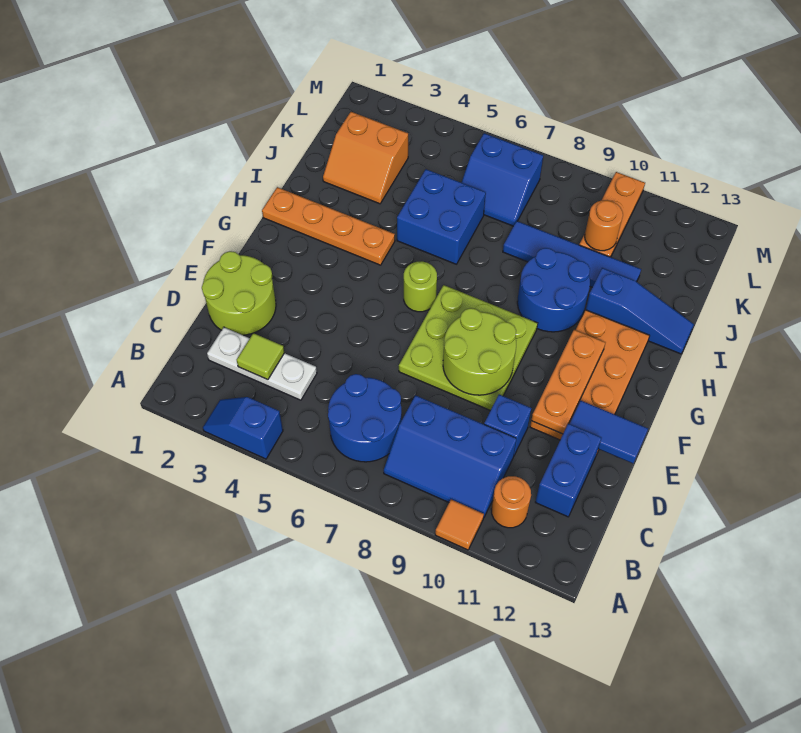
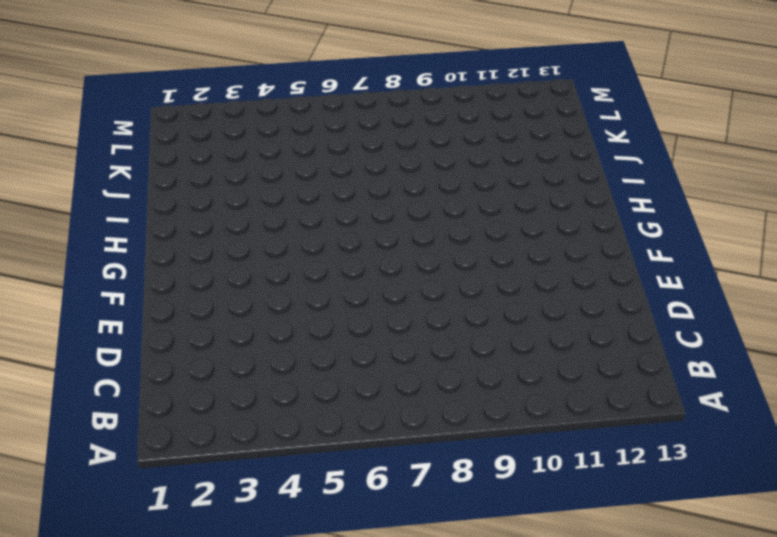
none -> blue slope A3:A4 level 1 top 4
none -> orange tile A10 level 1
none -> blue round brick B6:C7 level 1

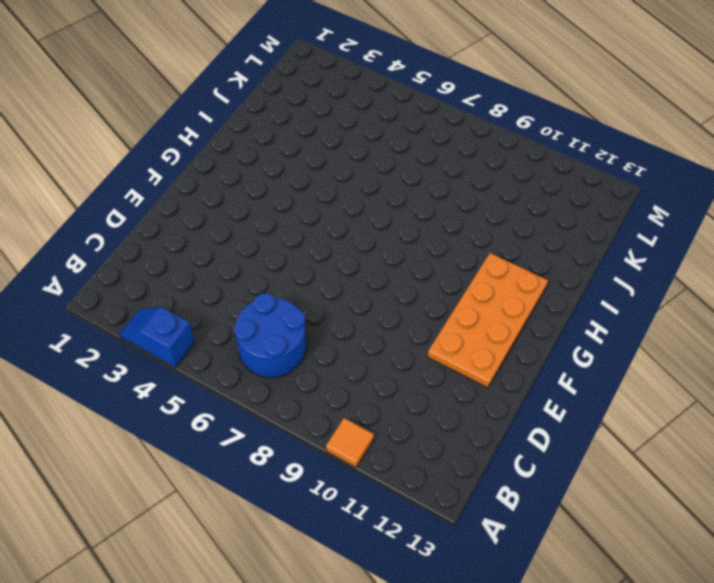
none -> blue slope B8:C10 level 1 top C
none -> orange round brick B11 level 1
none -> white plate C2:C4 level 1

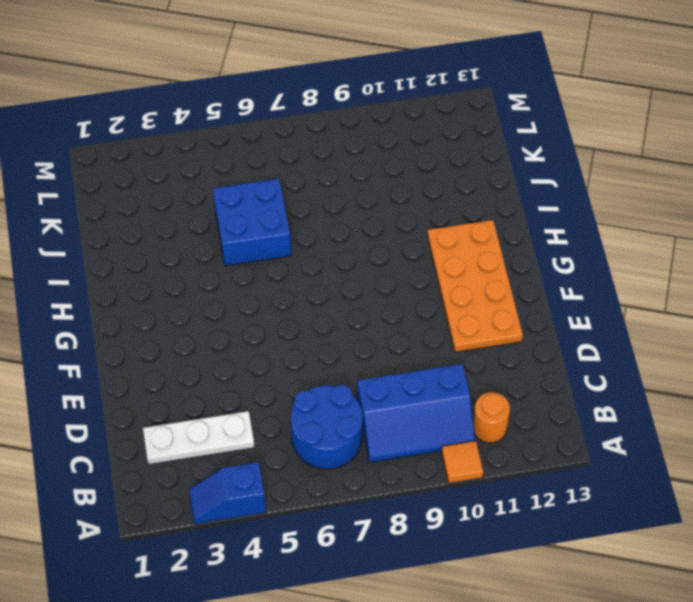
none -> blue brick C12:D12 level 1
none -> lime round brick D1:E2 level 1
none -> blue brick D10 level 1

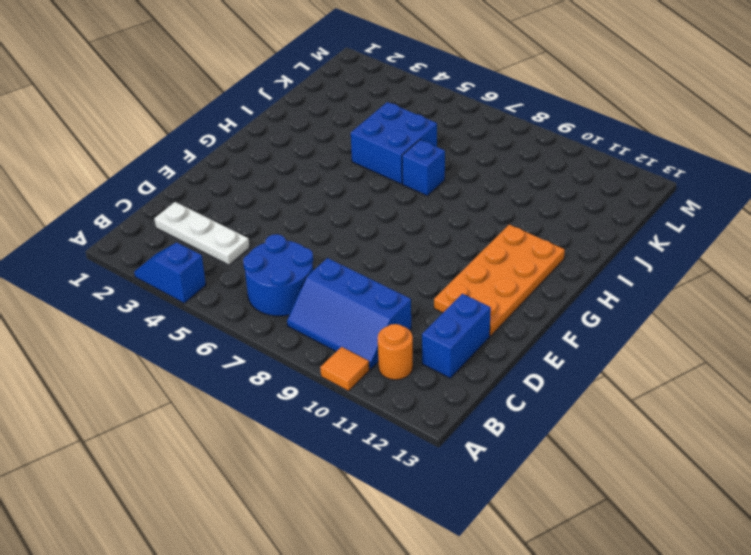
blue brick I7 level 1 -> blue brick D10 level 1
none -> lime round brick D1:E2 level 1
none -> lime plate E7:G9 level 1
none -> lime round brick G6 level 1

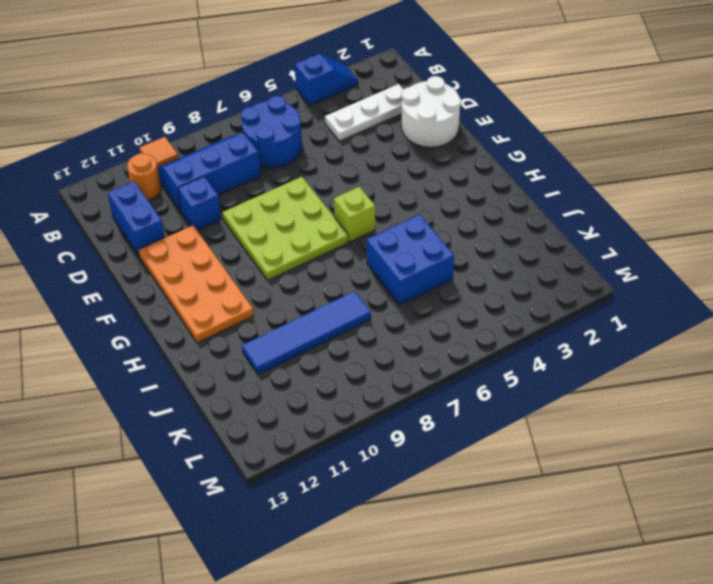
white round brick D1:E2 level 1 -> lime round brick D1:E2 level 1
lime brick G6 level 1 -> lime round brick G6 level 1
none -> orange plate H1:H4 level 1
none -> blue round brick H9:I10 level 1
none -> blue slope I11:I13 level 1 top 11

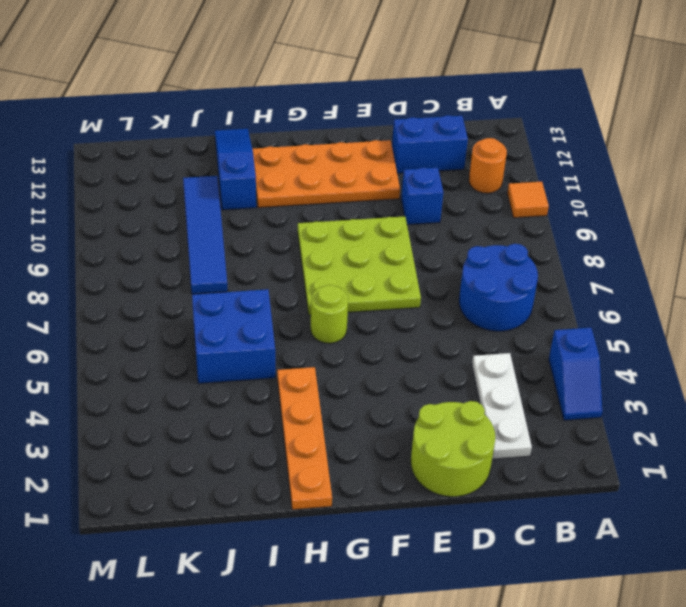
none -> blue slope B8:C10 level 1 top C
none -> blue round brick H9:I10 level 1
none -> orange slope J2:K3 level 1 top K

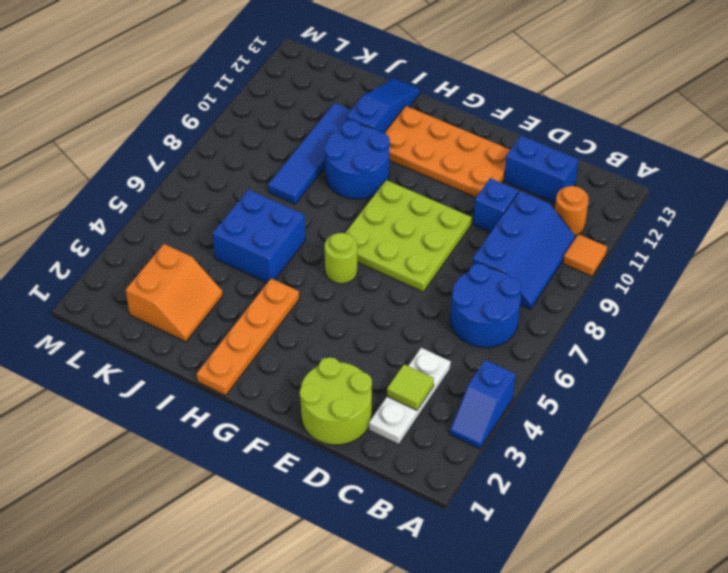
none -> blue slope K6:L7 level 1 top L
none -> orange plate K10:M10 level 1
none -> lime round brick E8:F9 level 2

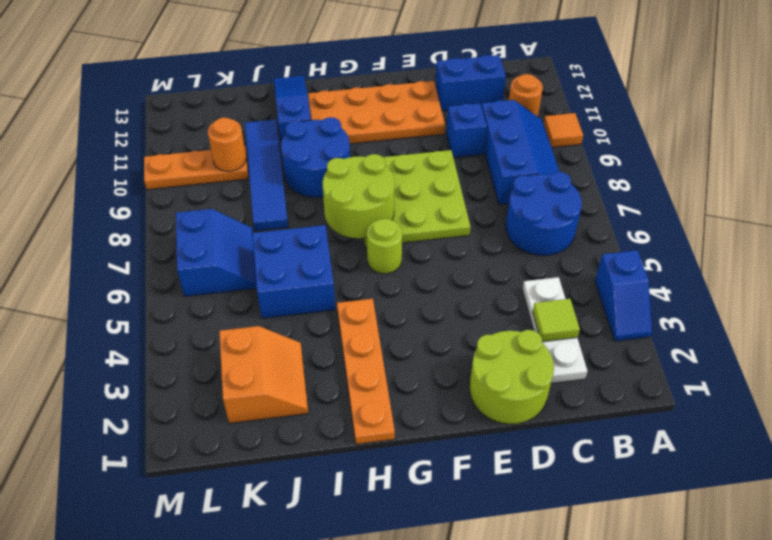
lime round brick G7:H8 level 2 -> lime round brick E8:F9 level 2
none -> orange plate E11:G11 level 2
none -> blue tile E12:E13 level 2

